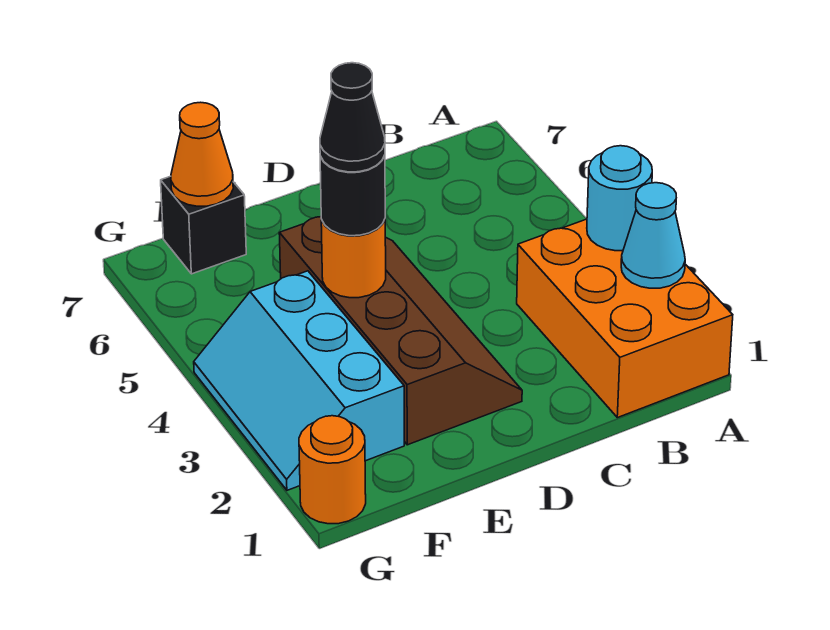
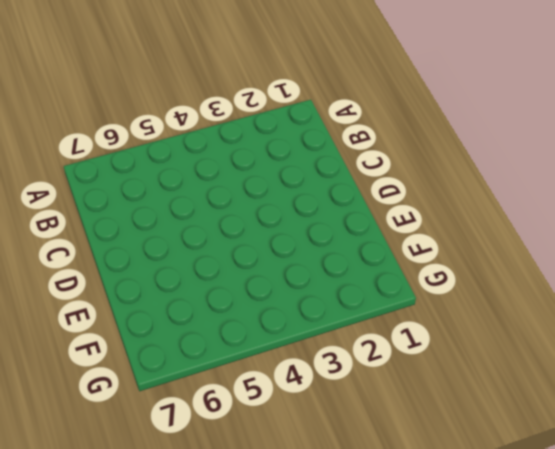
none -> orange brick A1:B3 level 1
none -> brown slope D2:E5 level 1 top E

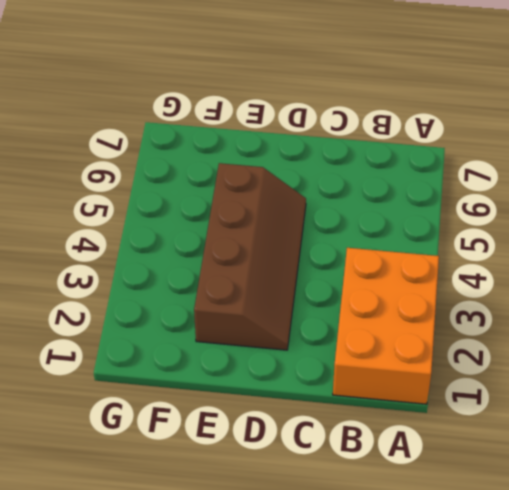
none -> cyan slope F2:G4 level 1 top F
none -> black brick F7 level 1

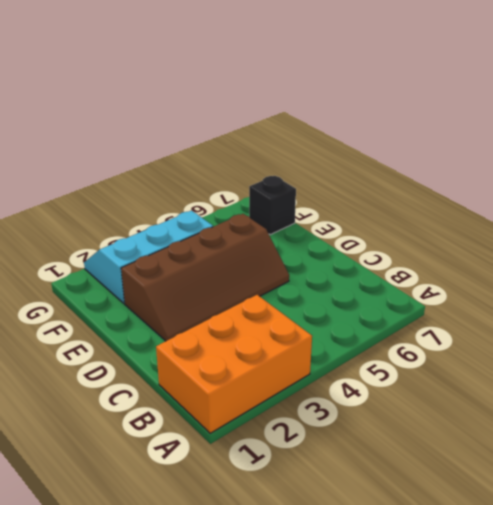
none -> orange round brick G1 level 1
none -> cyan cone A2 level 2

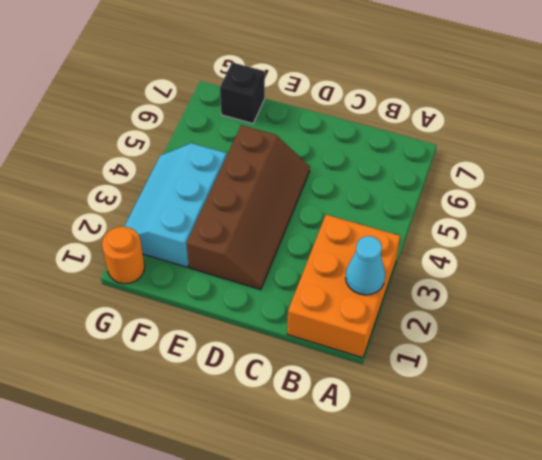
none -> cyan round brick A3 level 2
none -> orange round brick E4 level 2

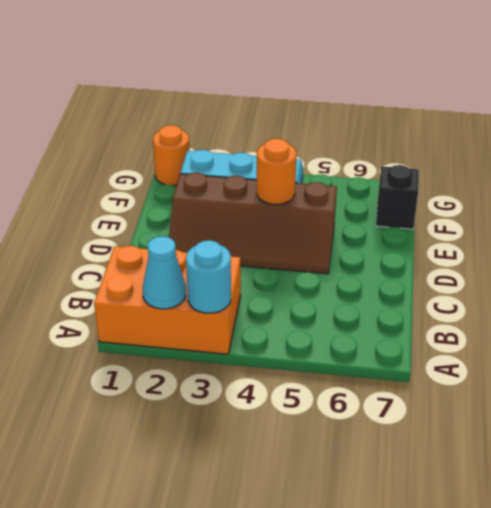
none -> orange cone F7 level 2
none -> black round brick E4 level 3

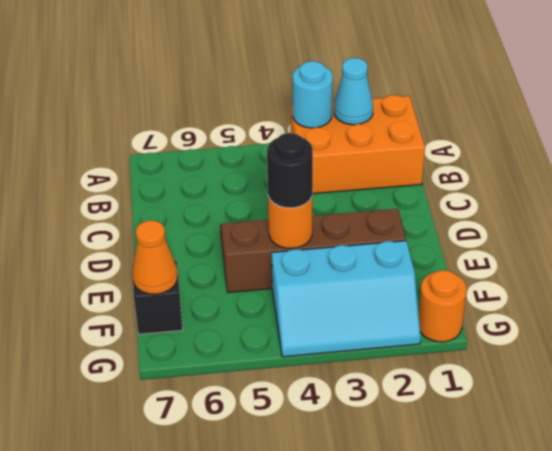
none -> black cone E4 level 4

